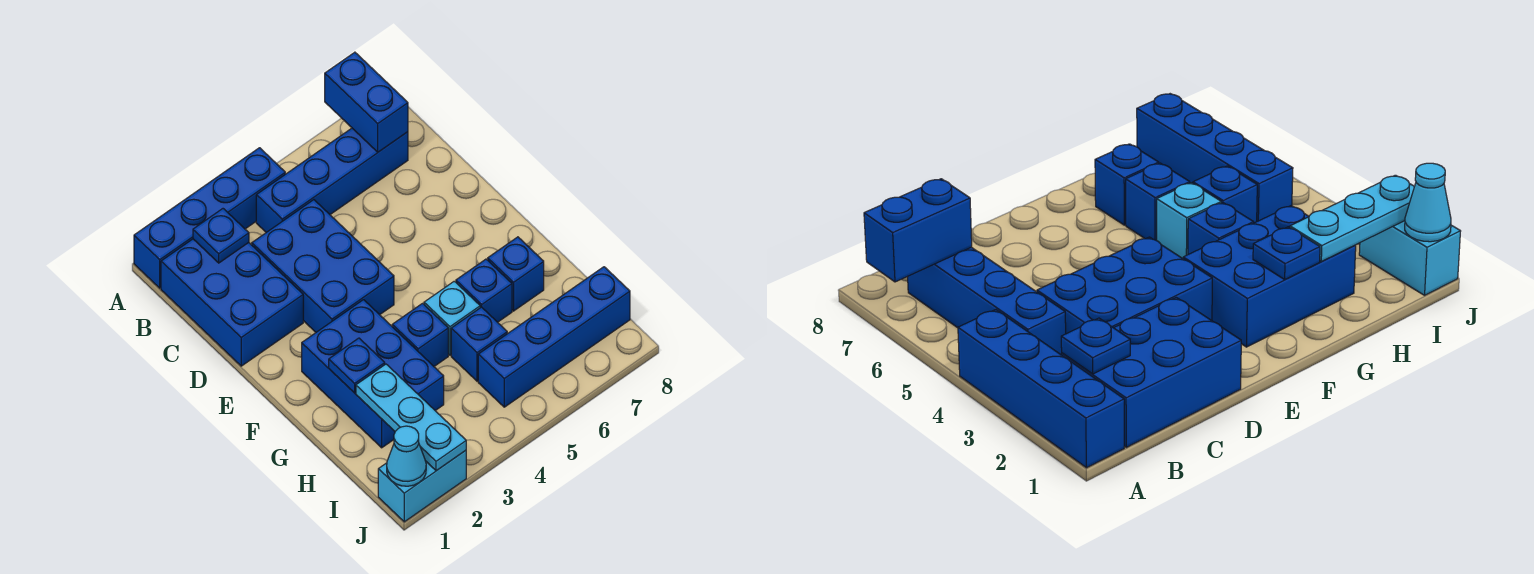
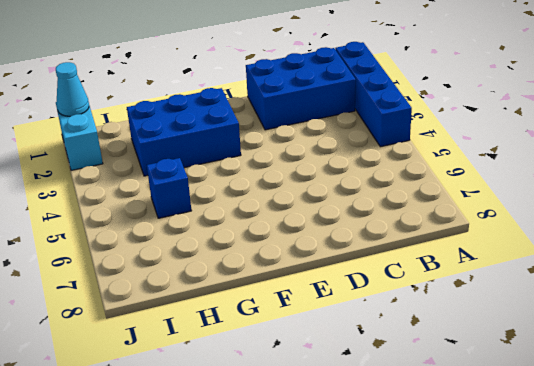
none -> blue brick B4:B7 level 1
none -> blue brick C3:E4 level 1
none -> blue brick G4 level 1

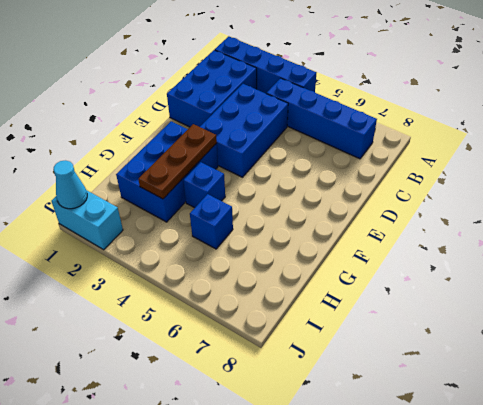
brown plate F3:H3 level 2 -> none
none -> cyan brick G5 level 1
none -> blue brick G6 level 1
none -> blue brick G7 level 1

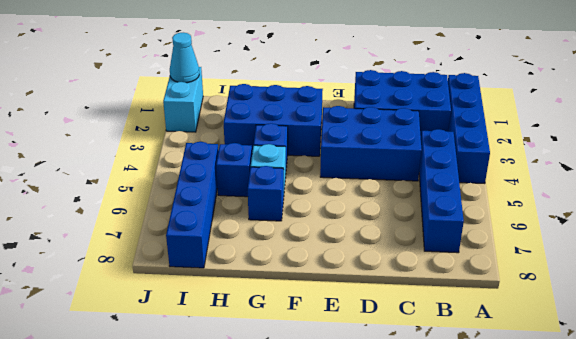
none -> blue brick G7 level 1
none -> blue brick A7:B7 level 2
none -> blue plate B2 level 2

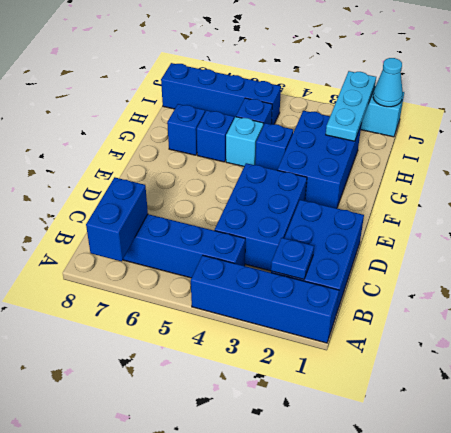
none -> blue plate G2 level 2

